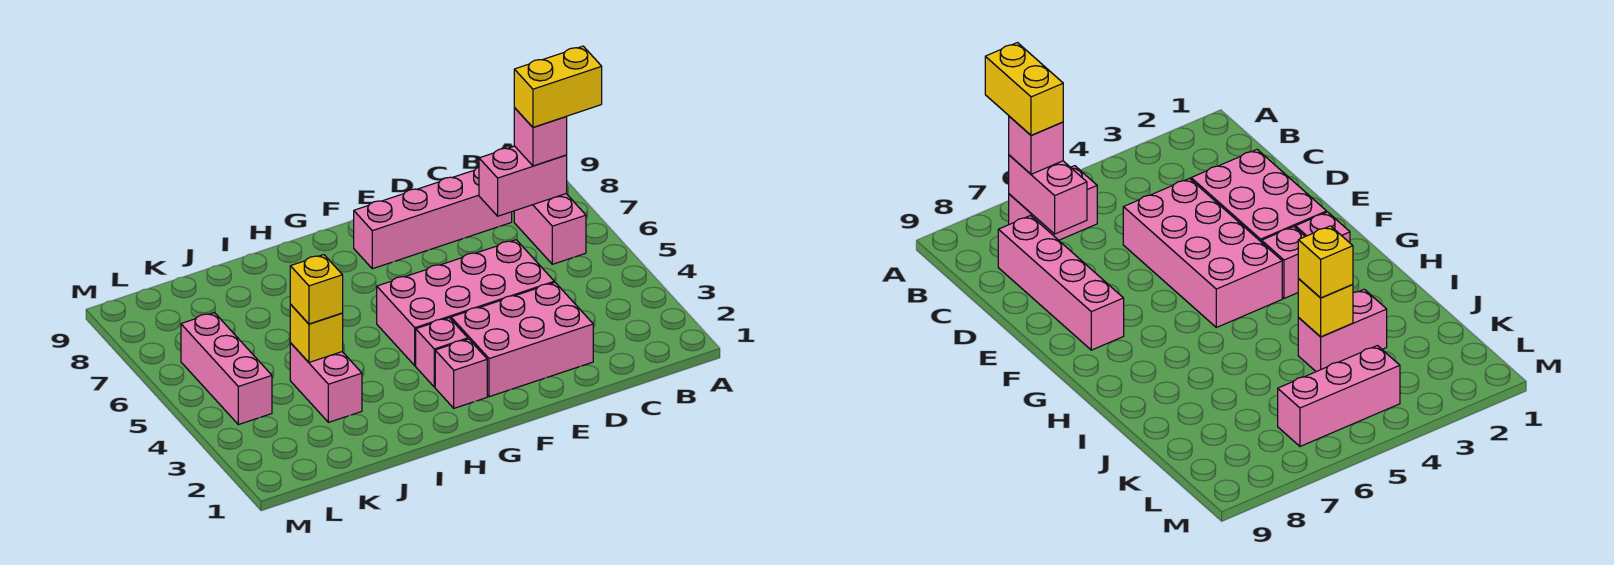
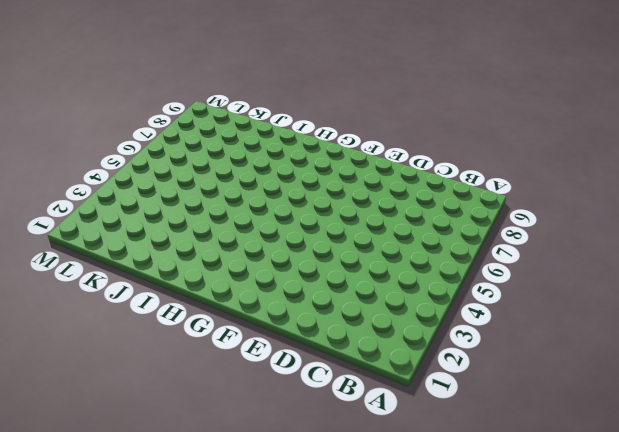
none -> pink brick B6:B7 level 1
none -> pink brick C8:F8 level 1
none -> pink brick D2:F3 level 1

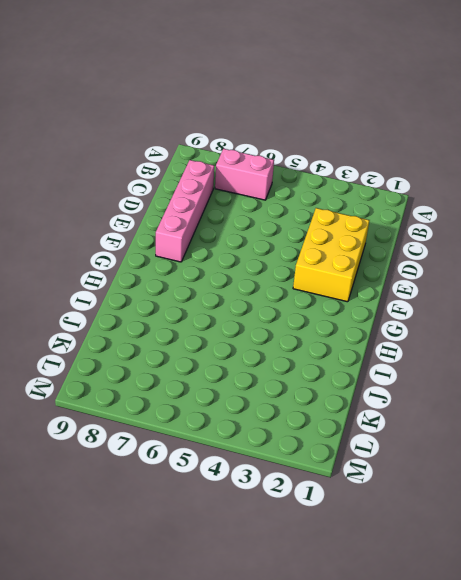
yellow brick D2:F3 level 1 -> pink brick D2:F3 level 1
none -> pink brick D4:G5 level 1
none -> pink brick G2 level 1
none -> pink brick G3 level 1

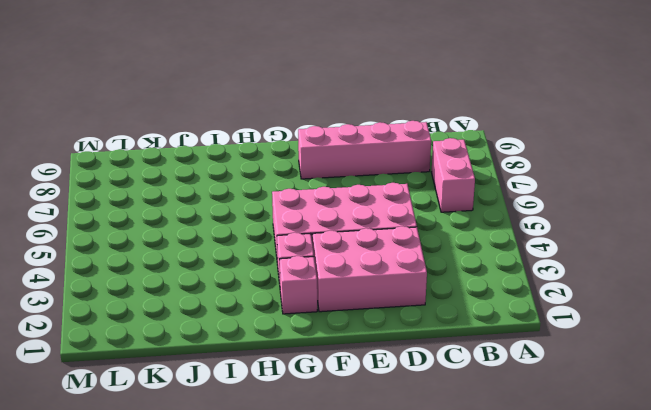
none -> pink brick J3:J4 level 1
none -> pink brick L4:L6 level 1
none -> pink brick B7:C7 level 2

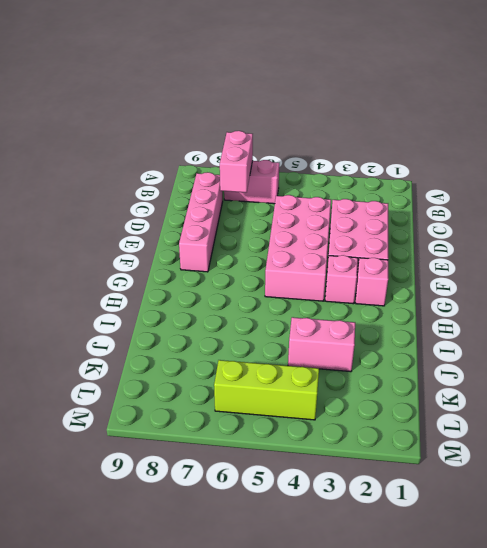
lime brick L4:L6 level 1 -> pink brick L4:L6 level 1
none -> yellow brick J4 level 2
none -> pink brick B7 level 3
none -> yellow brick J4 level 3

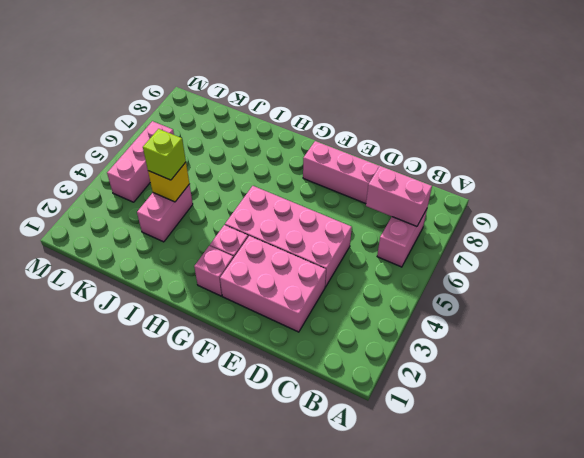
lime brick J4 level 3 -> yellow brick J4 level 3
none -> pink brick B7 level 3
none -> yellow brick A7:B7 level 4

